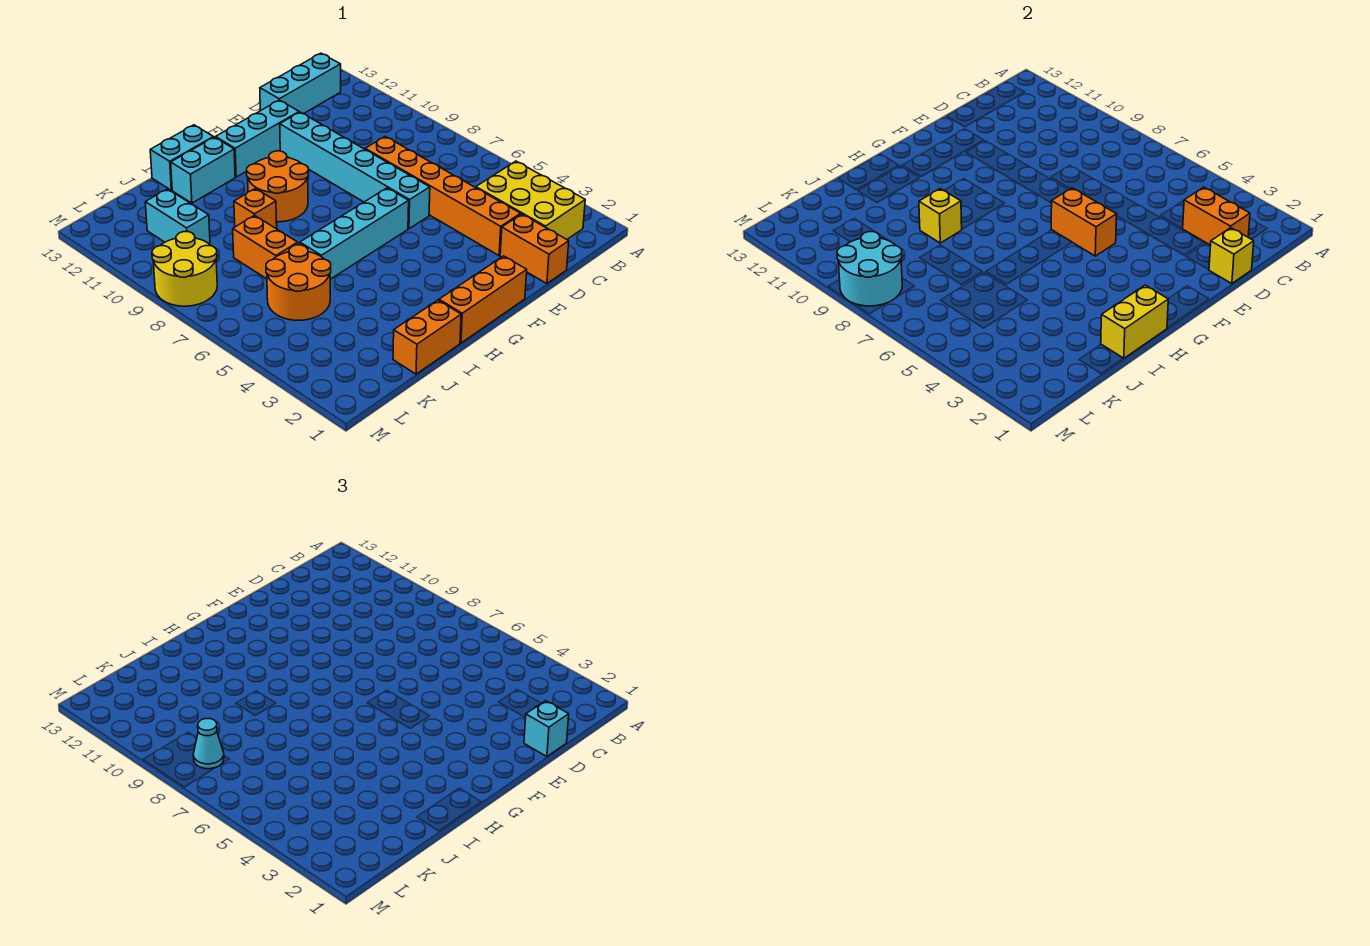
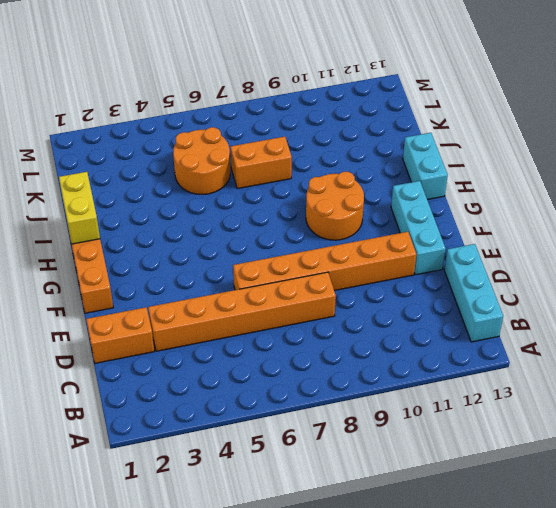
orange brick E6:E11 level 1 -> cyan brick E6:E11 level 1
none -> yellow brick B2:C4 level 1
none -> cyan brick F6:I6 level 1
none -> cyan brick H12:I12 level 1

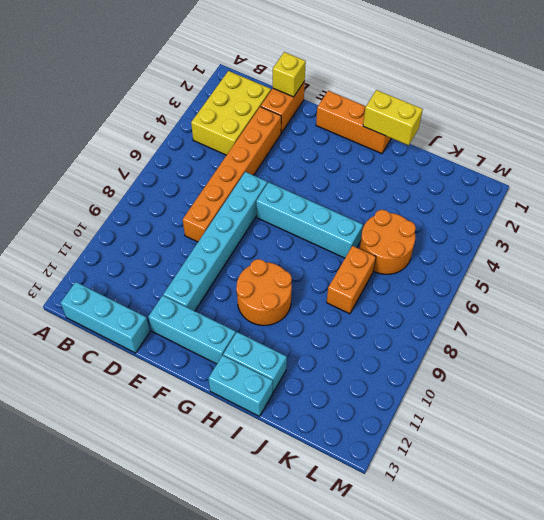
none -> orange brick I1:J1 level 1
none -> orange brick I9 level 1
none -> cyan brick K10:K11 level 1

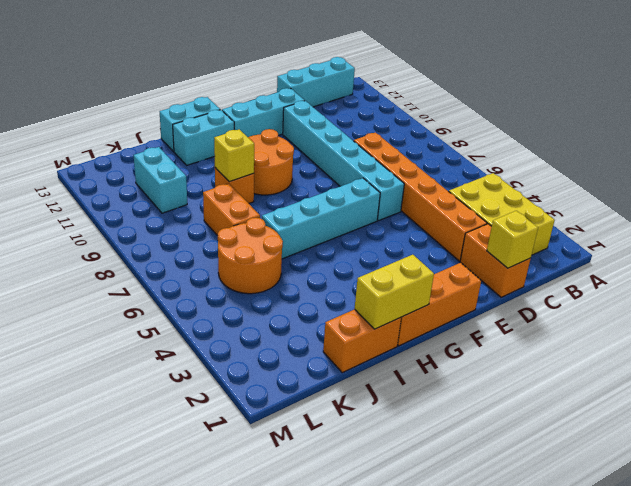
none -> yellow round brick L8:M9 level 1
none -> orange brick C2:C3 level 2
none -> orange brick F5:F6 level 2

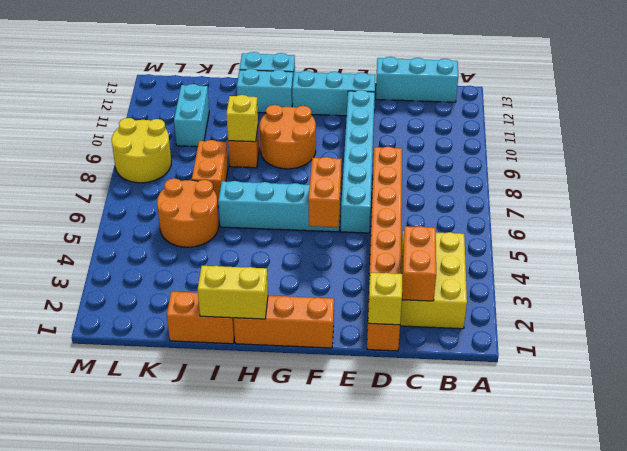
none -> cyan round brick L8:M9 level 2
none -> cyan brick D1 level 3
none -> cyan cone L8 level 3

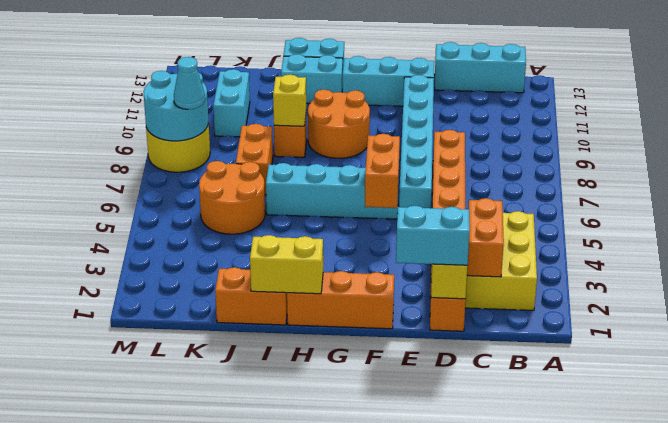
cyan brick D1:E1 level 3 -> cyan brick D1 level 3

